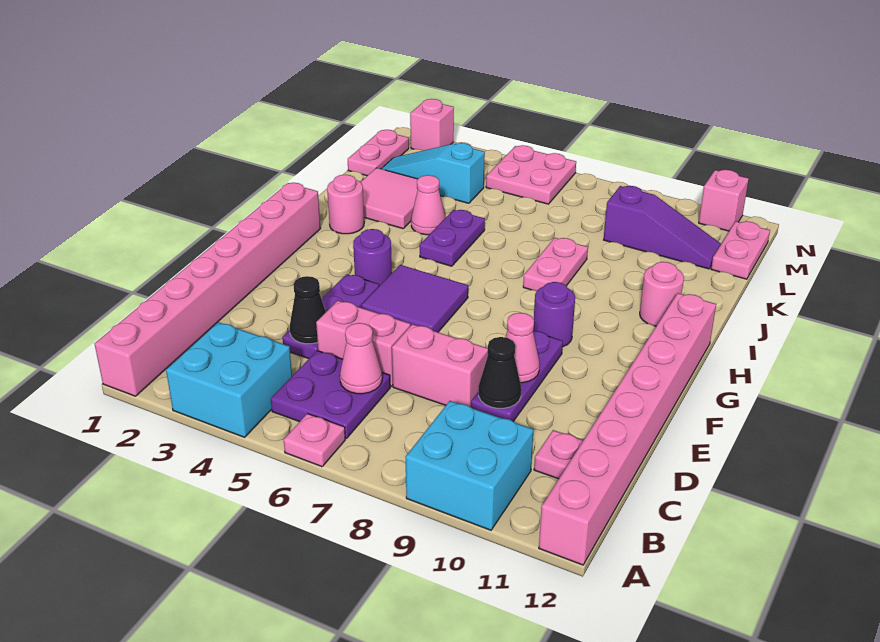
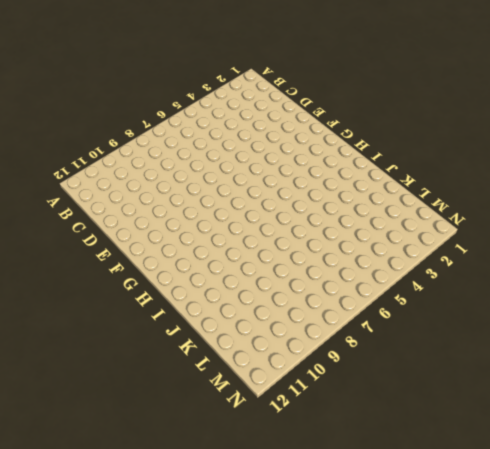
none -> pink brick A1:H1 level 1
none -> cyan brick A3:B4 level 1
none -> pink plate A6 level 1
none -> cyan brick A9:B10 level 1

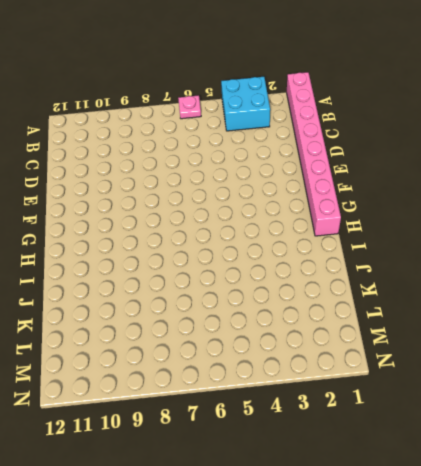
none -> cyan brick A9:B10 level 1
none -> pink brick A12:H12 level 1
none -> purple plate B5:C6 level 1
none -> pink plate C11 level 1

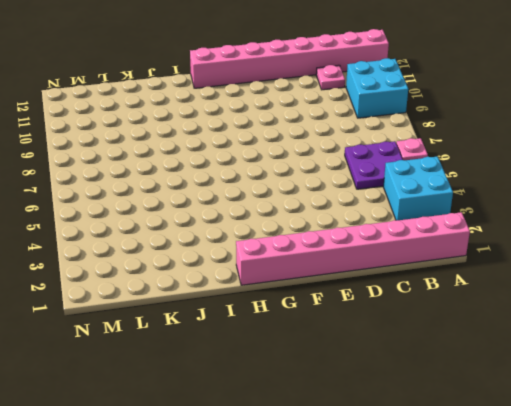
none -> purple plate D4:F4 level 1
none -> pink brick D5:D6 level 1
none -> pink brick D7:D8 level 1
none -> purple plate D9:F9 level 1

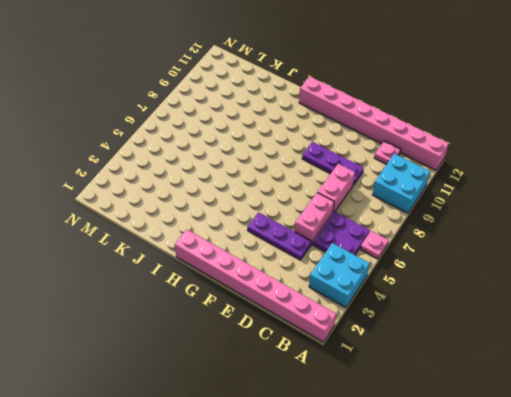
none -> purple tile F5:G6 level 1
none -> purple round brick G4 level 1
none -> purple round brick G9 level 1
none -> pink round brick I2 level 1

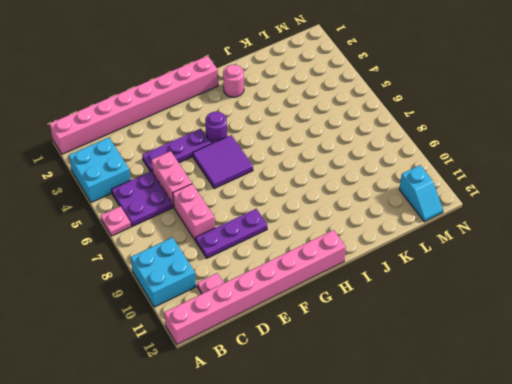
cyan slope M11:M12 level 1 top 11 -> pink plate L12:M12 level 1
none -> purple round brick G9 level 1
none -> purple plate I5:J5 level 1
none -> pink plate I8:J8 level 1
none -> pink round brick I11 level 1

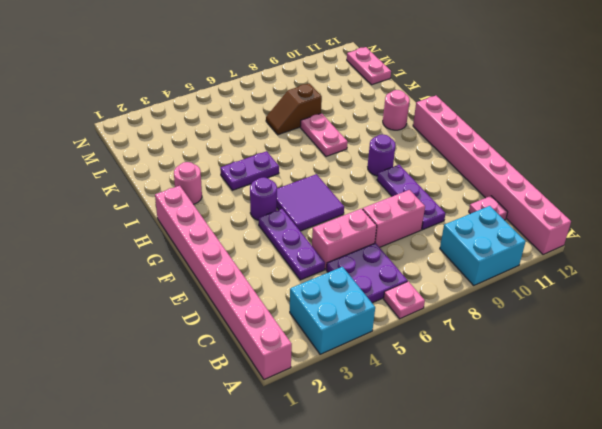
purple plate I4:I5 level 1 -> purple plate I5:J5 level 1
brown slope K7:K8 level 1 top 8 -> none
none -> pink tile J2:K3 level 1
none -> pink cone J4 level 1
none -> pink plate L1:M1 level 1
none -> cyan slope L2:L4 level 1 top 4

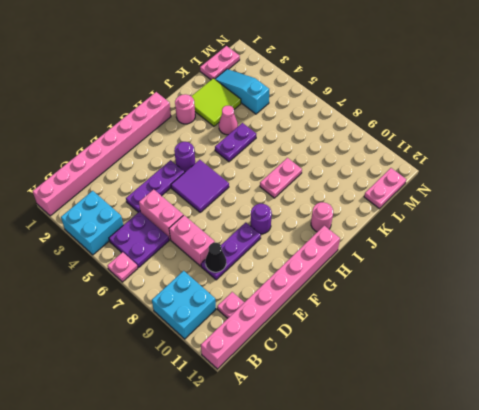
lime tile J2:K3 level 1 -> pink tile J2:K3 level 1
none -> purple slope L9:L11 level 1 top 9
none -> pink plate M5:N6 level 1
none -> pink brick N2 level 1
none -> pink brick N11 level 1

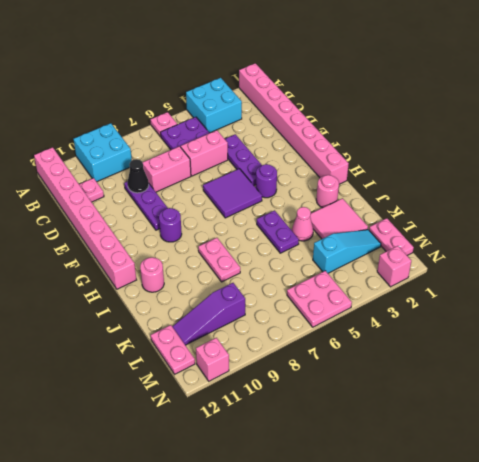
none -> pink cone C6 level 2
none -> black cone D4 level 2
none -> pink cone E9 level 2

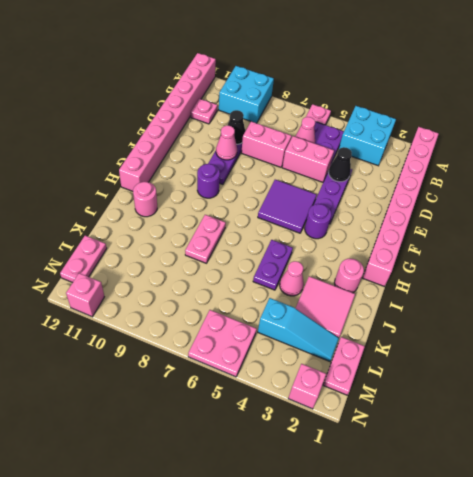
none -> purple slope L9:L11 level 1 top 9

